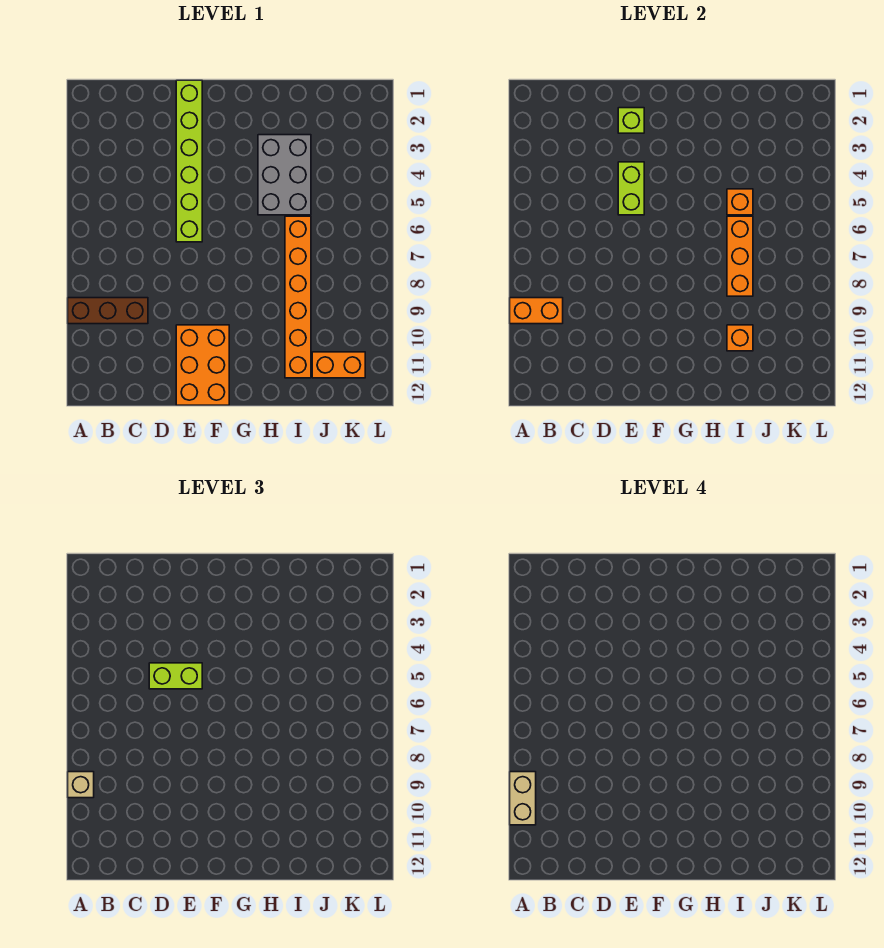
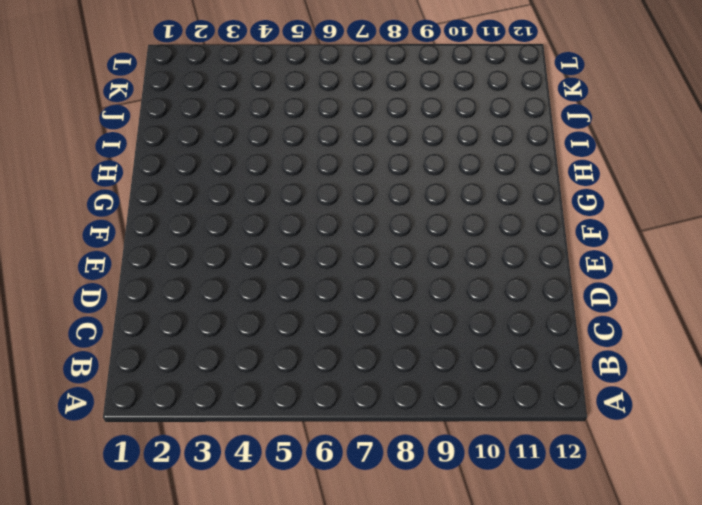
none -> brown brick A9:C9 level 1
none -> lime brick E1:E6 level 1
none -> orange brick E10:F12 level 1

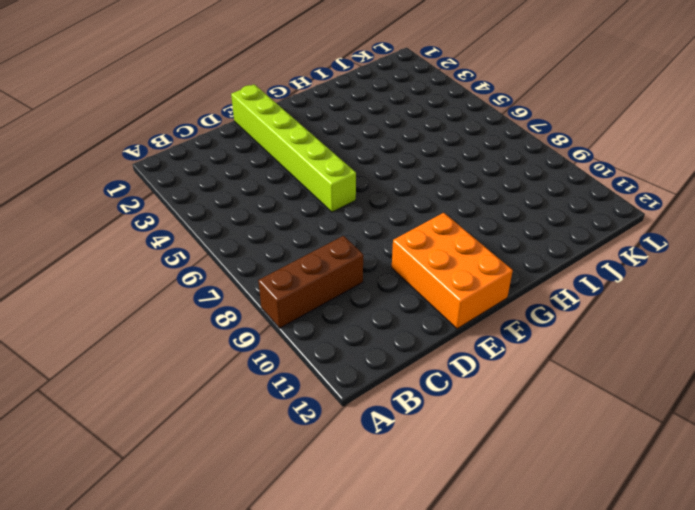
none -> grey brick H3:I5 level 1
none -> orange brick I6:I11 level 1
none -> orange brick J11:K11 level 1

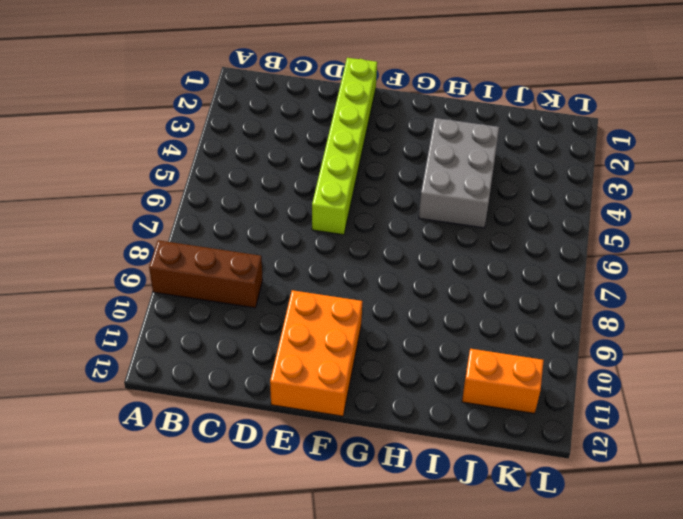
none -> orange brick I6:I11 level 1
none -> orange brick A9:B9 level 2
none -> lime brick E2 level 2

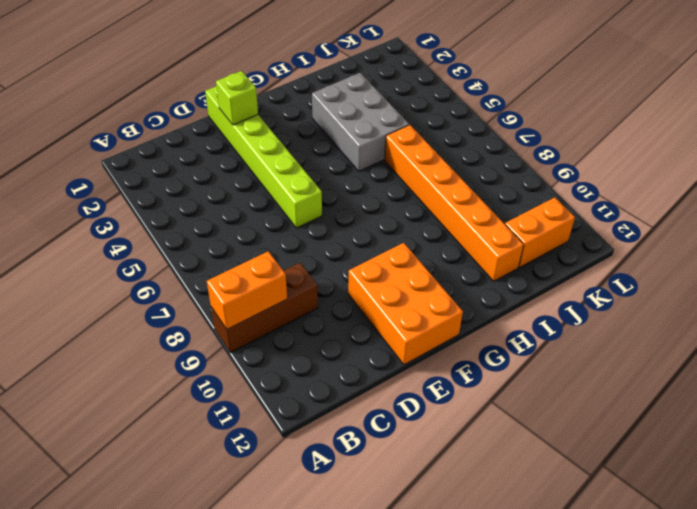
none -> lime brick E4:E5 level 2
none -> orange brick I5 level 2
none -> orange brick I6:I8 level 2

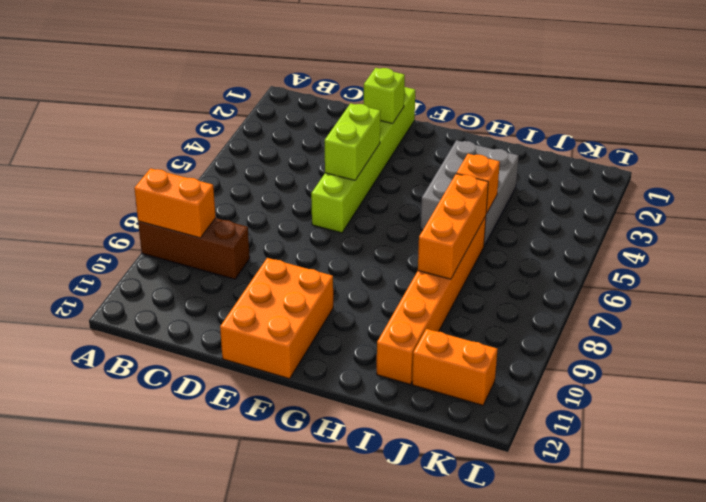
none -> orange brick I10 level 2
none -> tan brick A9 level 3
none -> lime brick D5:E5 level 3

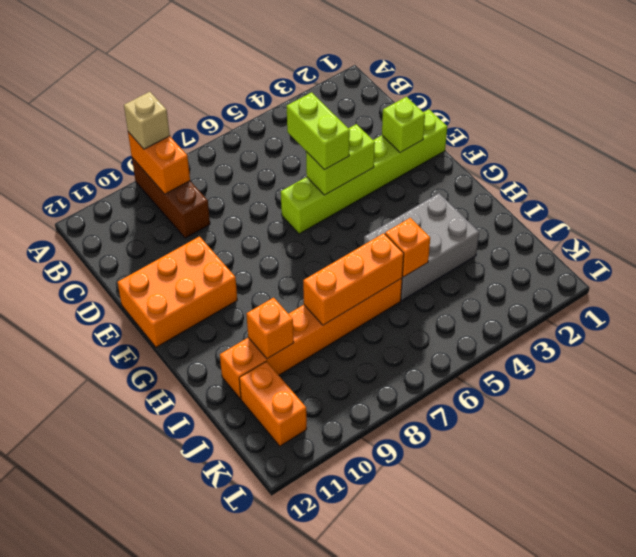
none -> tan brick A9:A10 level 4

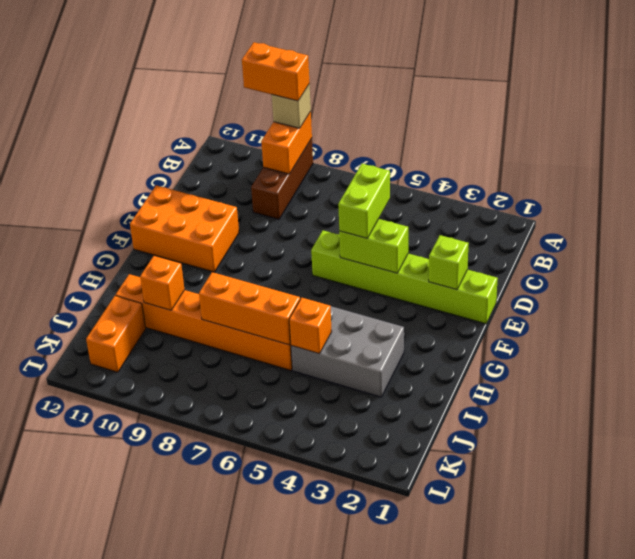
orange brick A9:A10 level 4 -> tan brick A9:A10 level 4

